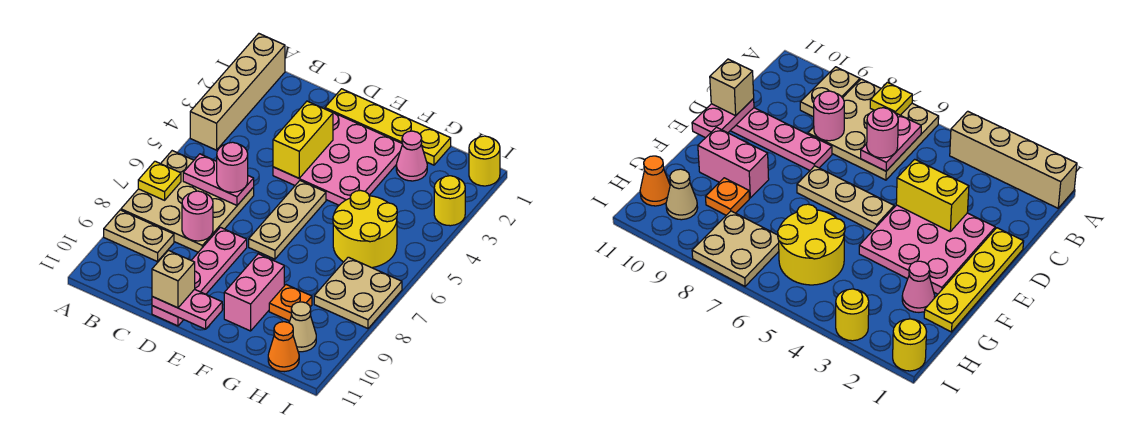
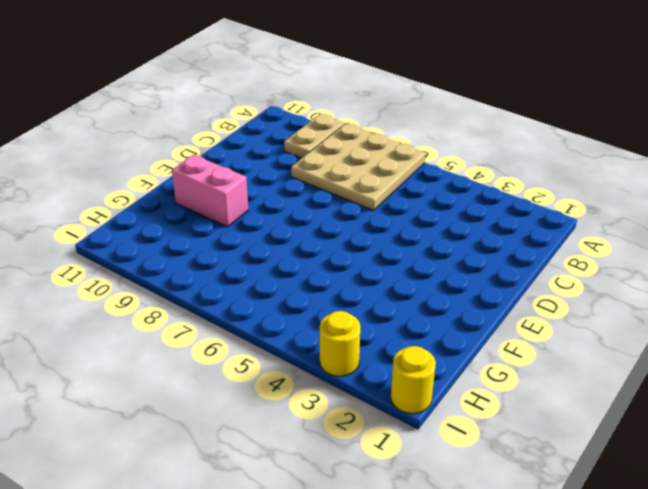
none -> tan brick A1:A4 level 1
none -> yellow plate D1:G1 level 1
none -> pink plate D2:F4 level 1

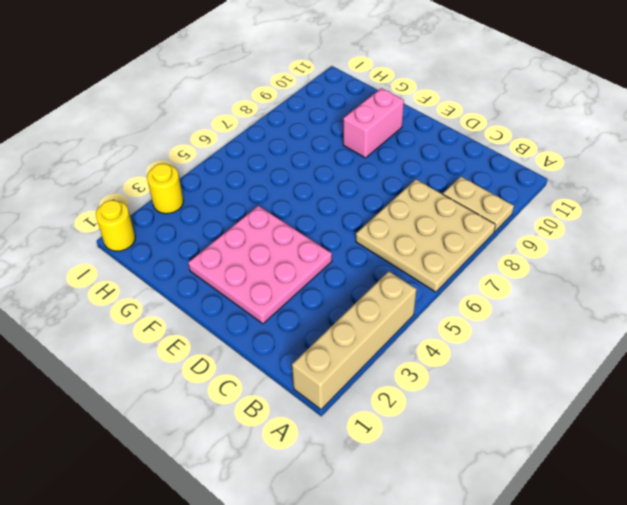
none -> yellow plate D1:G1 level 1
none -> pink plate D8:D11 level 1
none -> tan plate E5:E7 level 1

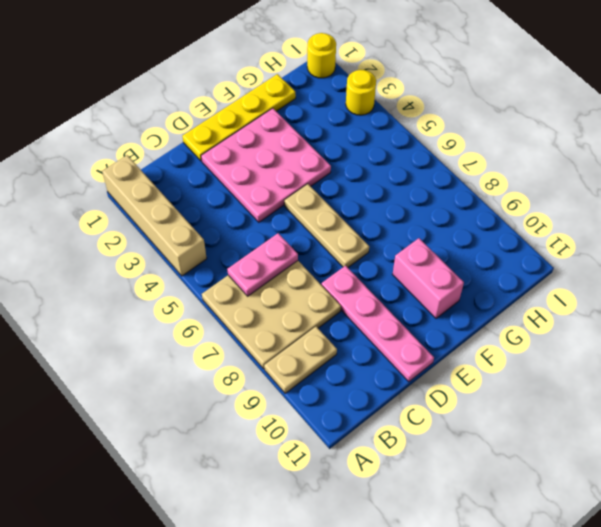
none -> pink cone G2 level 1
none -> yellow round brick G5:H6 level 1
none -> orange plate G9 level 1

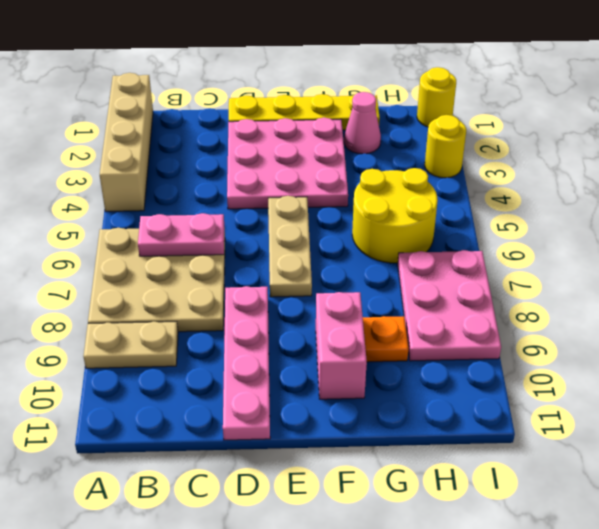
pink plate H7:I9 level 1 -> tan plate H7:I8 level 1
none -> tan cone H10 level 1
none -> orange cone H11 level 1
none -> yellow plate A7 level 2

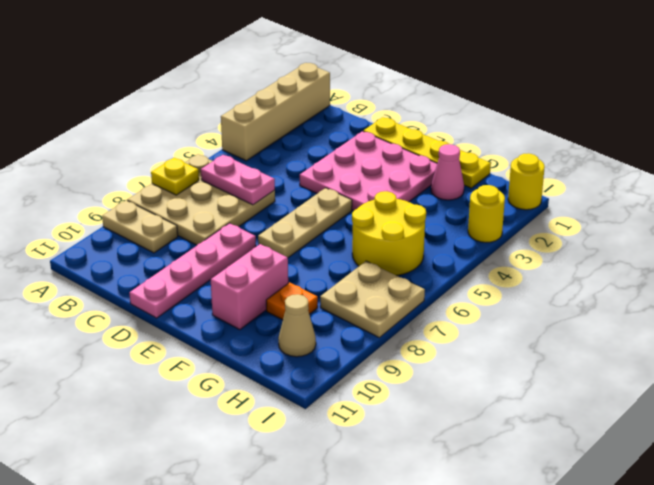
none -> orange cone H11 level 1
none -> pink round brick C8 level 2
none -> yellow brick D3:D4 level 2

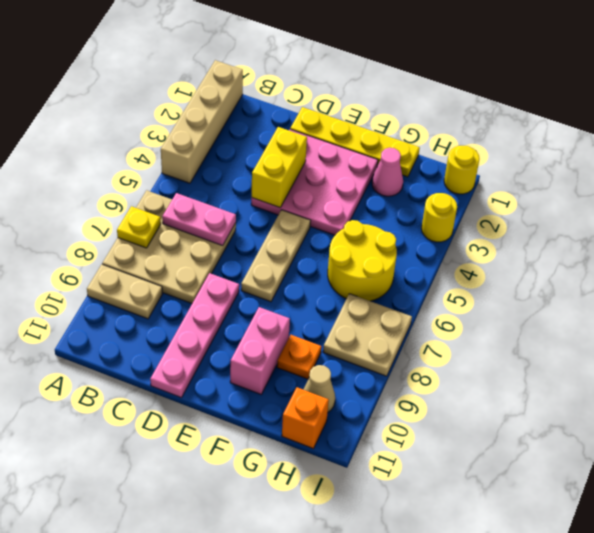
orange brick H11 level 1 -> orange cone H11 level 1
none -> pink round brick C8 level 2
none -> pink plate D11:E11 level 2
none -> pink round brick C6 level 3

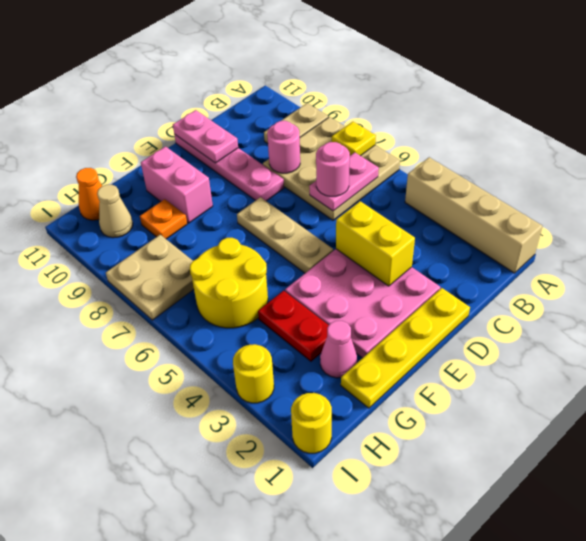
pink plate D10:D11 level 2 -> pink plate D11:E11 level 2
red plate G3:G4 level 1 -> none
none -> tan brick D11 level 3

